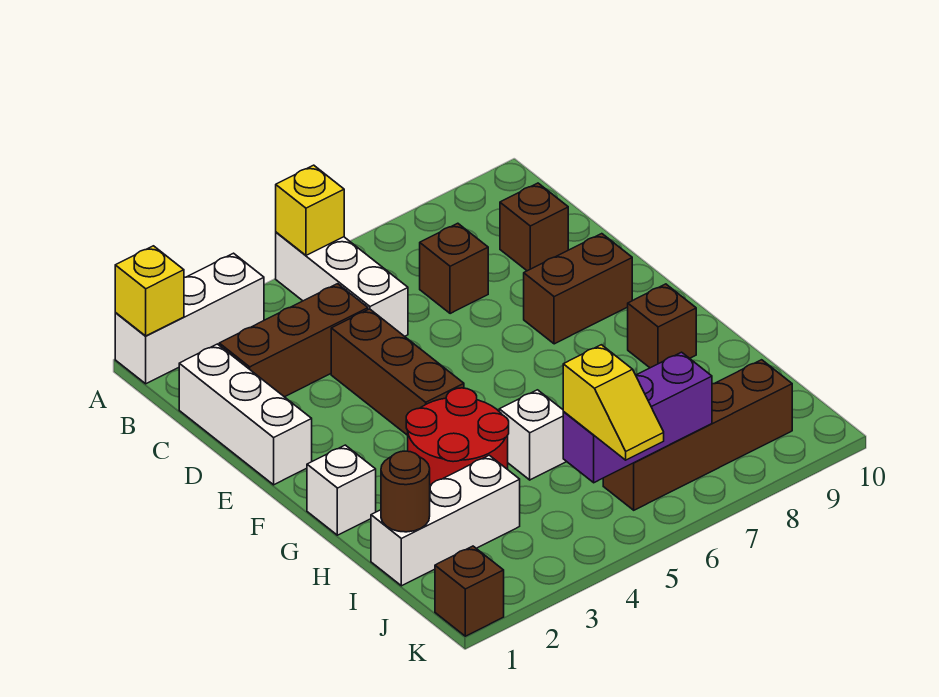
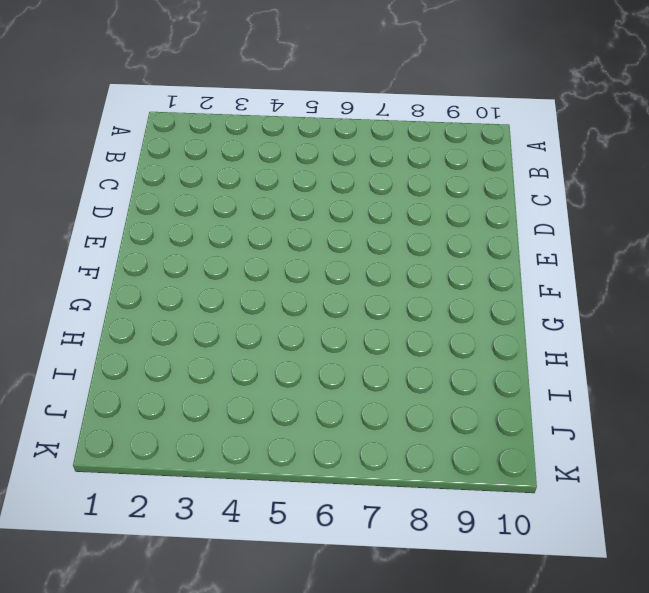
none -> white brick A1:A3 level 1
none -> white brick A5:C5 level 1
none -> white brick C1:E1 level 1

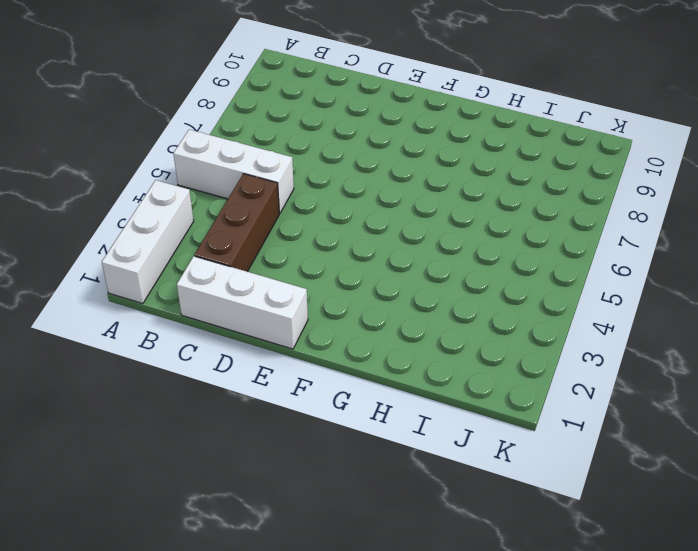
none -> brown brick C7 level 1
none -> brown brick C9 level 1
none -> brown brick D4:F4 level 1

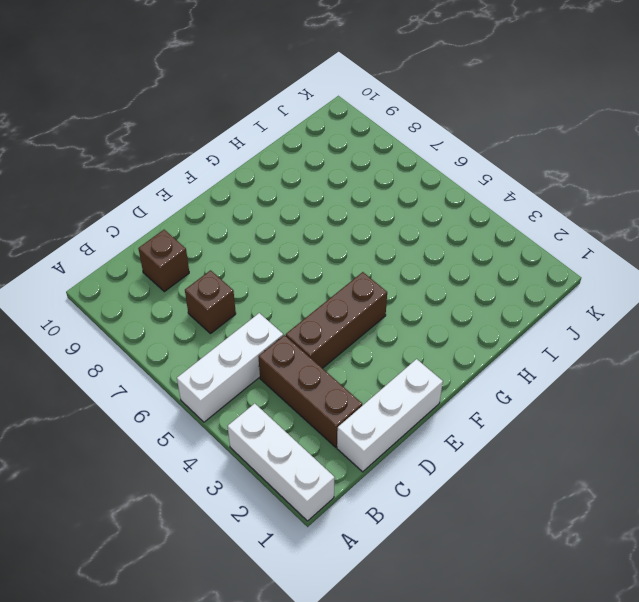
none -> brown brick E8:E9 level 1
none -> white brick G1 level 1
none -> red round brick G3:H4 level 1

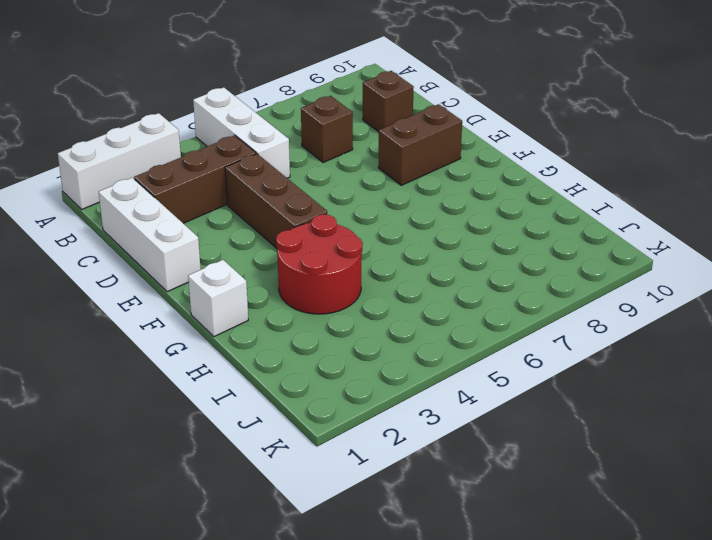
none -> brown brick G9 level 1
none -> white brick H5 level 1
none -> white brick I1:I3 level 1

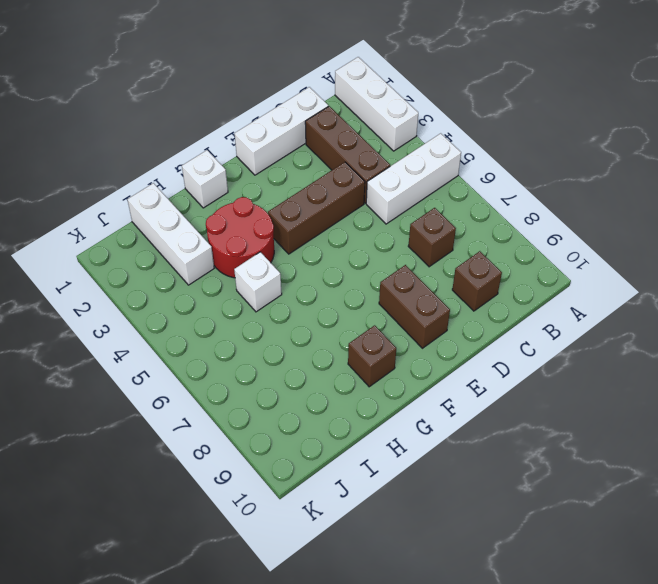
none -> brown brick J6:J9 level 1
none -> brown brick K1 level 1
none -> yellow brick A1 level 2

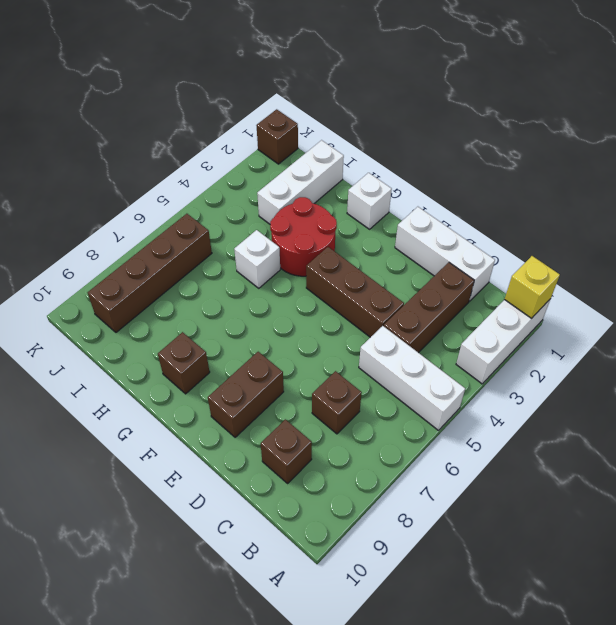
none -> yellow brick A5 level 2
none -> brown round brick I1 level 2
none -> purple brick J5:J7 level 2

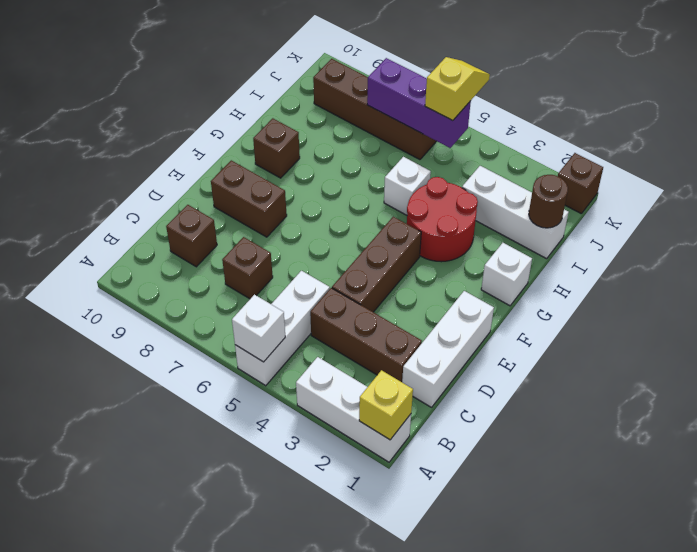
white brick A5 level 2 -> yellow brick A5 level 2

